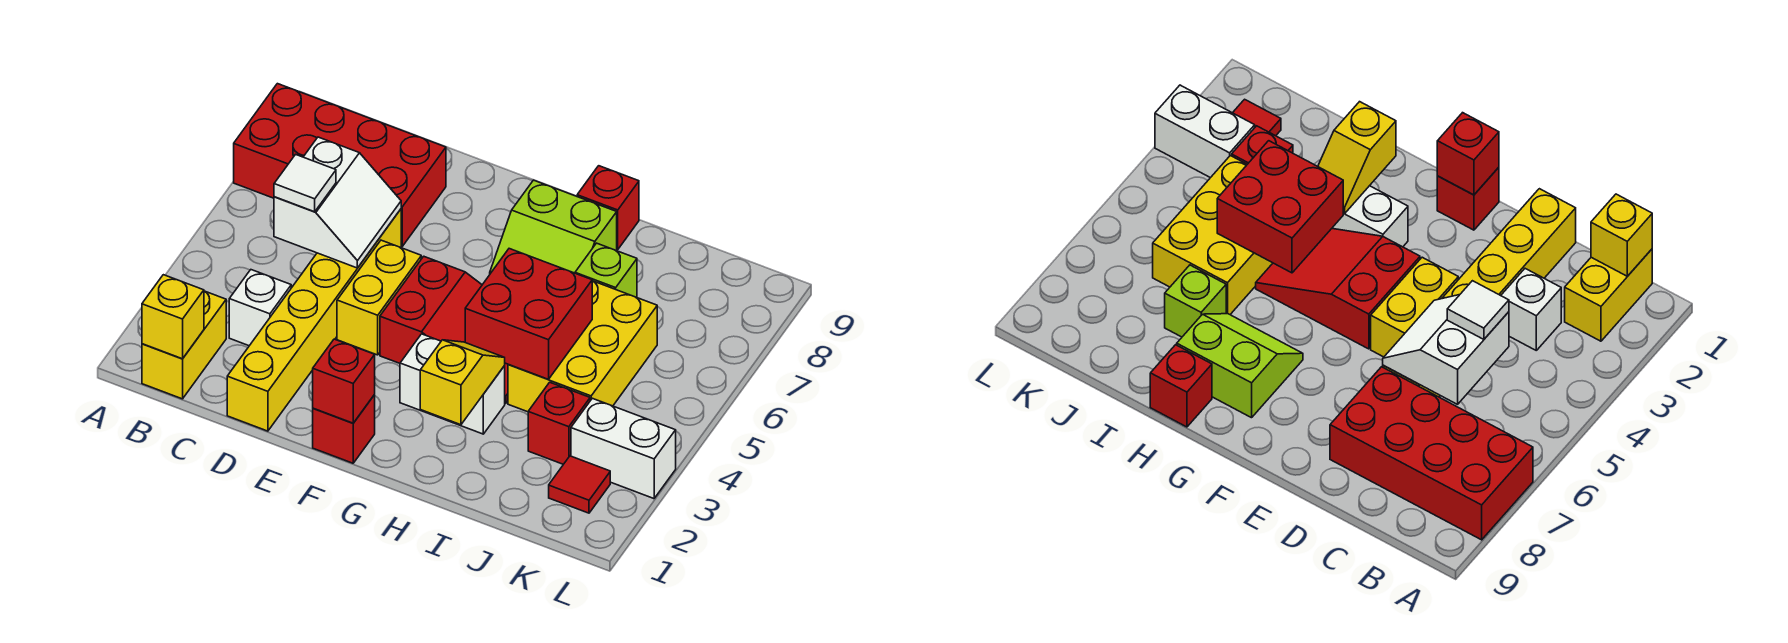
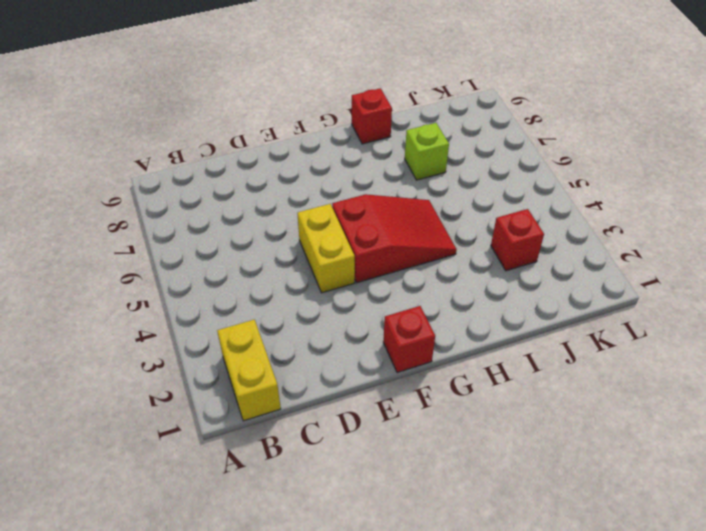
none -> red brick A7:D8 level 1
none -> white brick C3 level 1
none -> yellow brick D1:D6 level 1

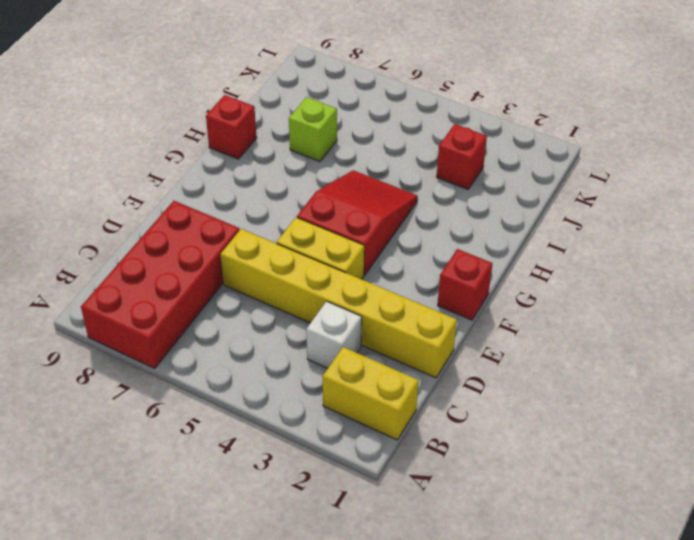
none -> white brick G3:H3 level 1
none -> lime slope G7:H8 level 1 top 8
none -> yellow brick I4:J6 level 1

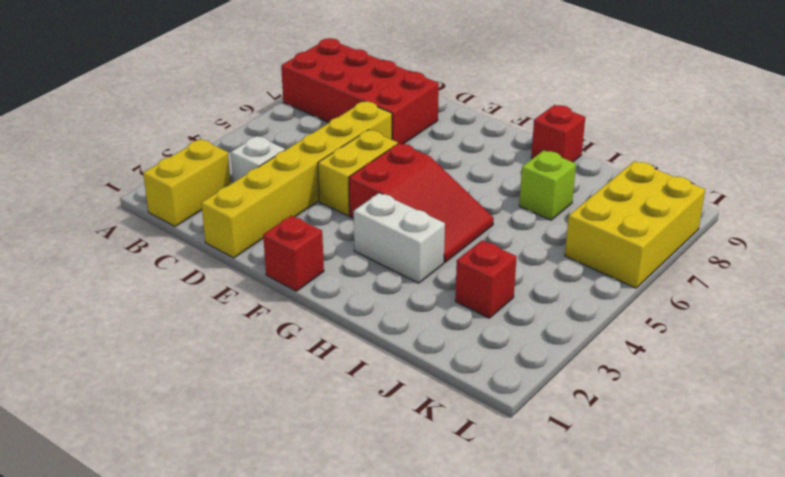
yellow brick K6:L8 level 1 -> yellow brick I4:J6 level 1
none -> lime slope G7:H8 level 1 top 8
none -> red tile K2 level 1
none -> white brick K3:L3 level 1

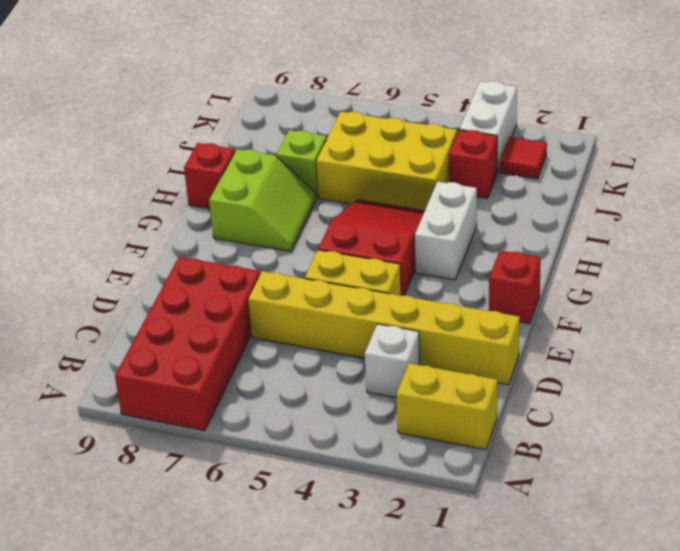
none -> yellow brick B1 level 2
none -> white slope C5:D6 level 2 top C
none -> red brick F1 level 2

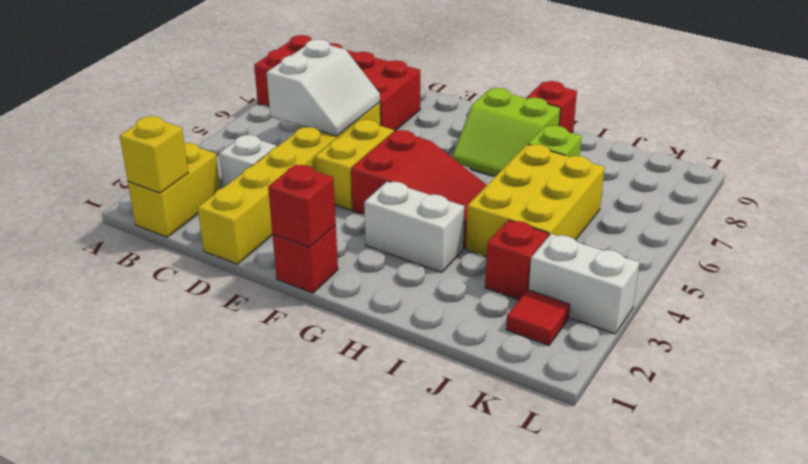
none -> yellow slope H2:H3 level 2 top 2
none -> red brick H4:I5 level 2
none -> white tile C5 level 3

